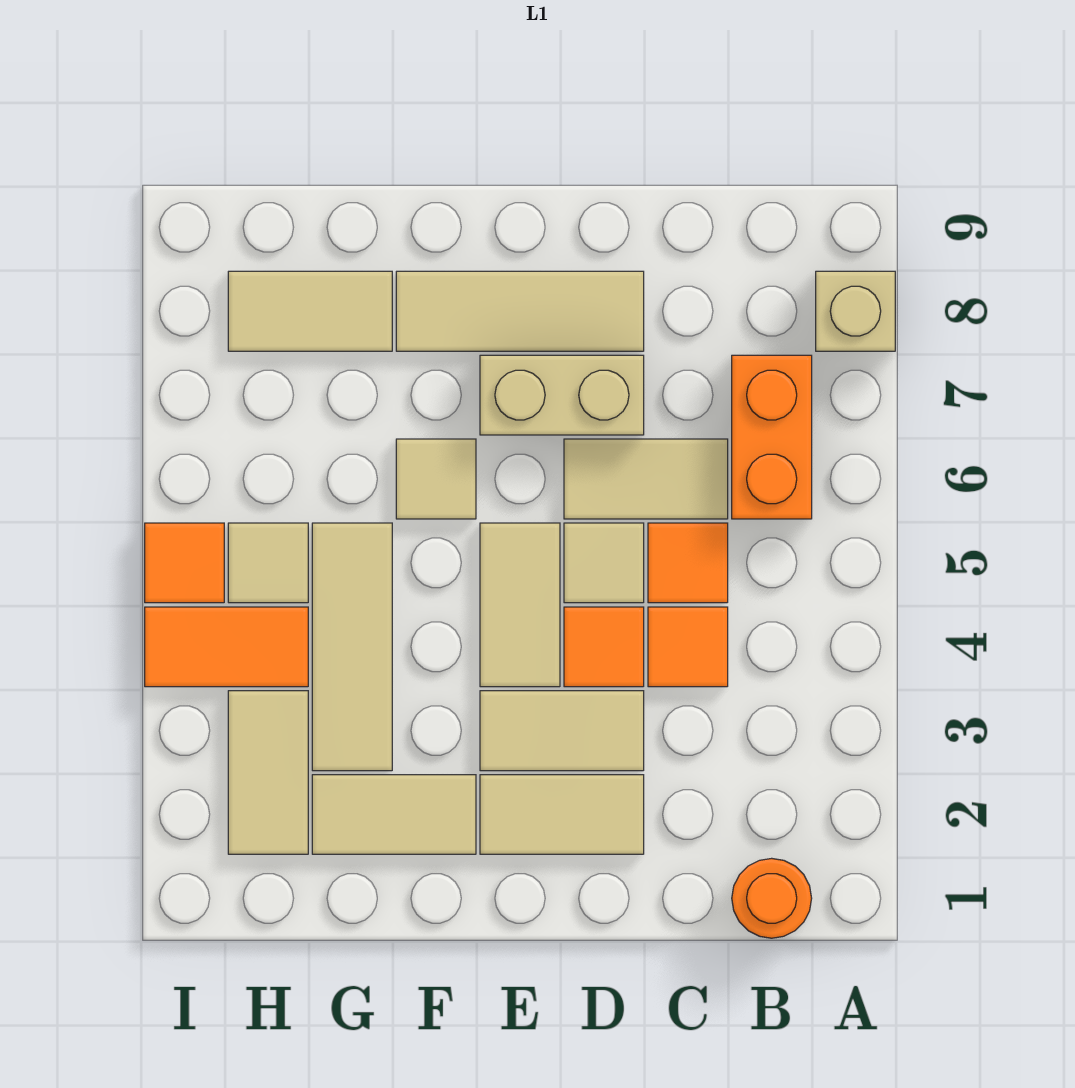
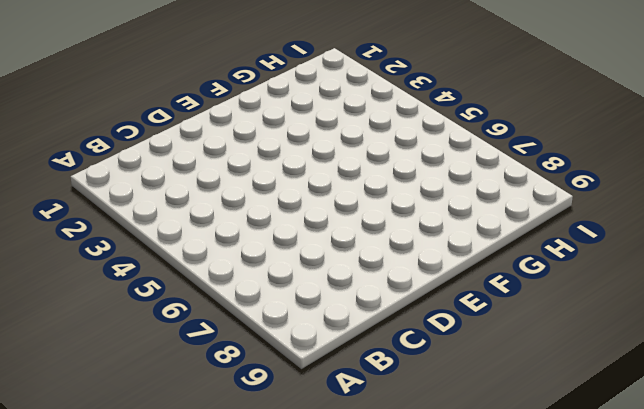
none -> tan brick A8 level 1
none -> orange round brick B1 level 1
none -> orange brick B6:B7 level 1

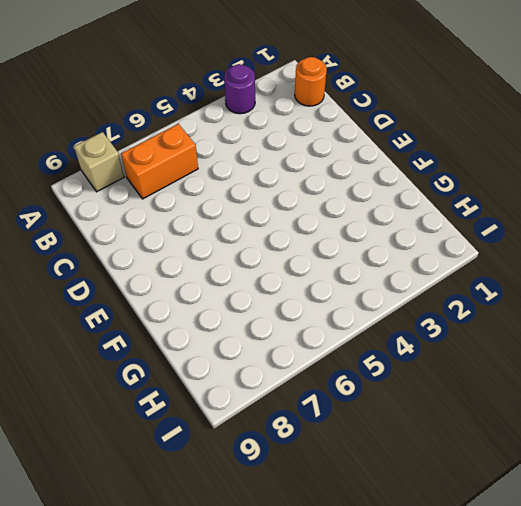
purple round brick A3 level 1 -> none
none -> orange tile C4 level 1
none -> orange tile C5 level 1
none -> tan tile C6:D6 level 1

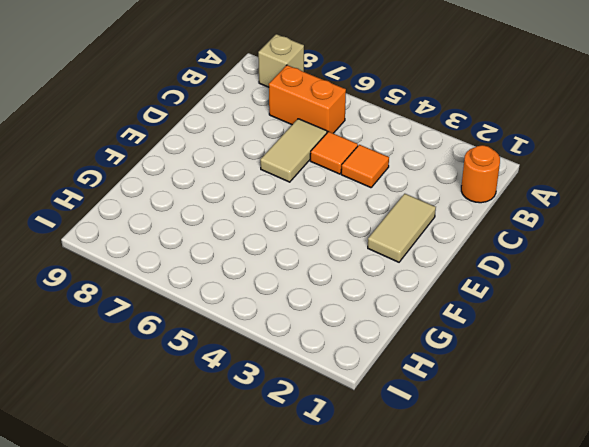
none -> tan tile D3:E3 level 1
none -> orange tile D4 level 1
none -> tan tile D5 level 1

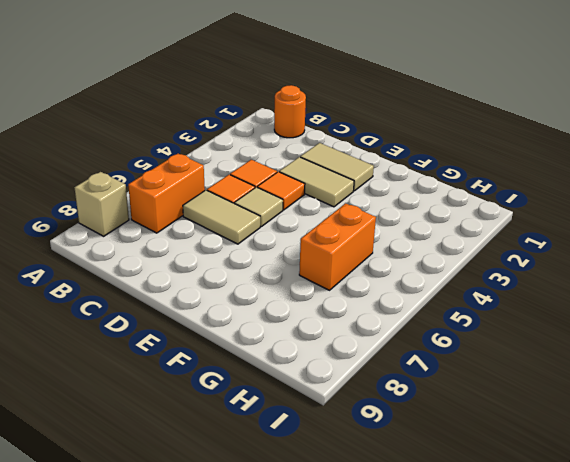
orange brick G5:G6 level 1 -> tan tile G3:G5 level 1
none -> tan brick D7:E7 level 1
none -> tan tile D8:F8 level 1
none -> tan tile E4:E5 level 1

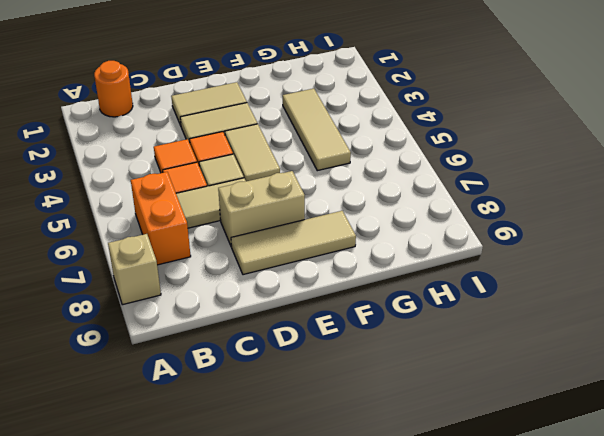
none -> tan tile F2:G2 level 1
none -> tan tile F6 level 1
none -> tan tile G8:H8 level 1

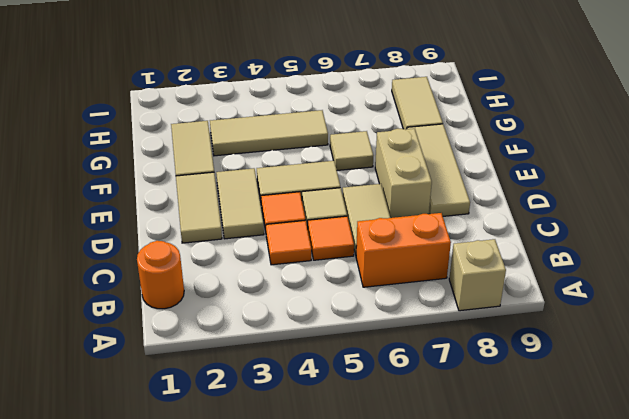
none -> tan tile H2:H3 level 1
none -> orange tile H4:I4 level 1
none -> tan tile H5 level 1

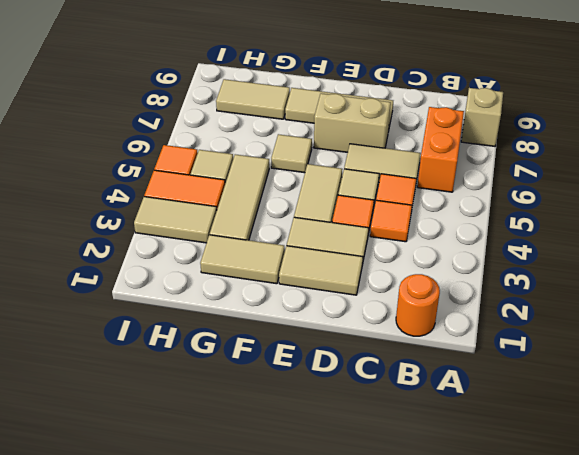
tan tile H3:I3 level 1 -> tan tile H2:H3 level 1

